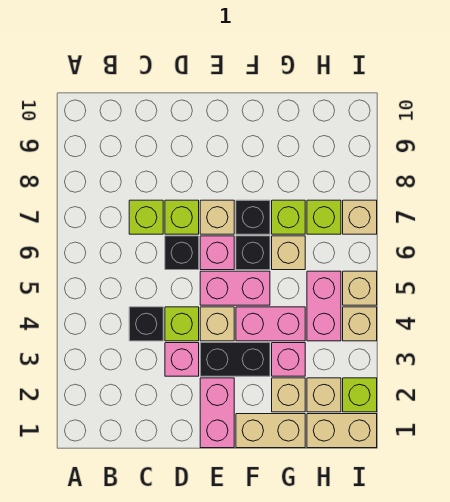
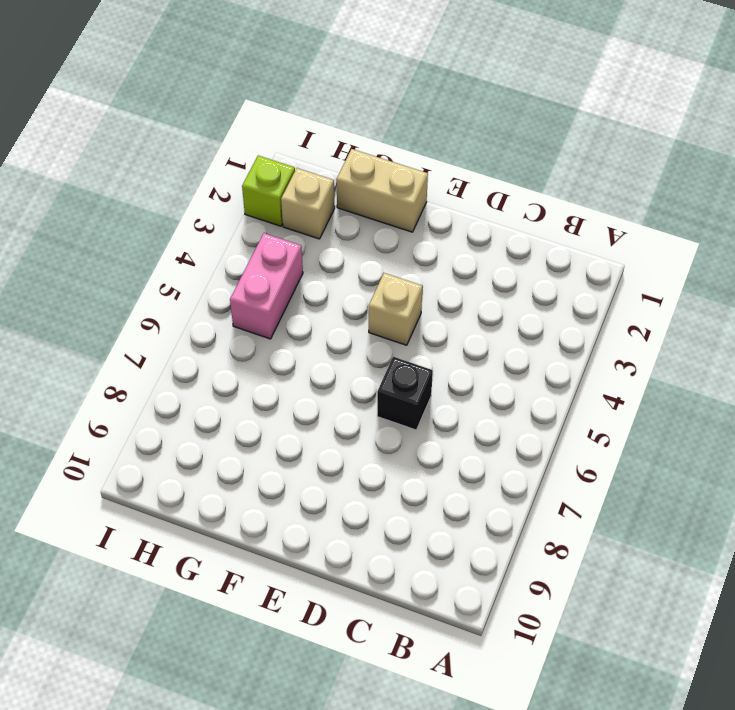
none -> black brick C4 level 1
none -> lime brick C7 level 1
none -> pink brick D3 level 1

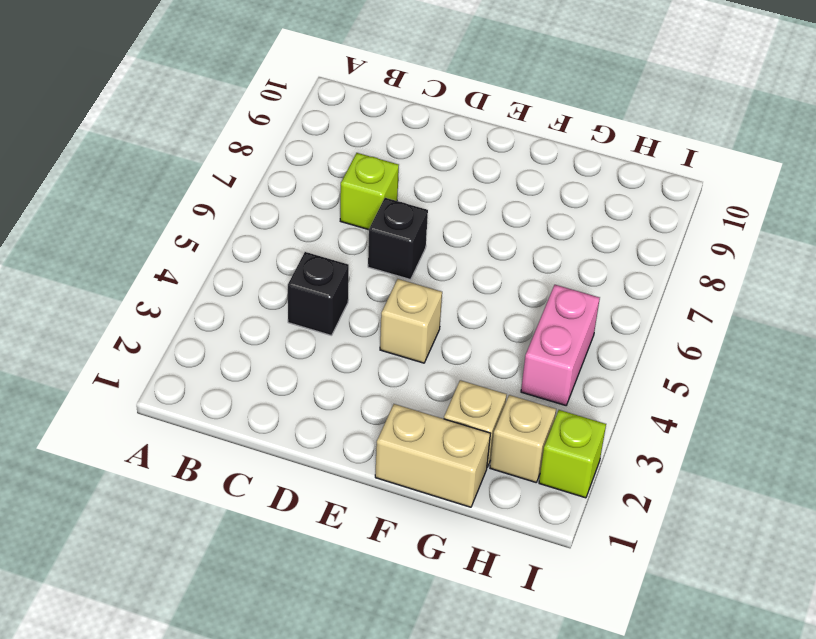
none -> pink brick D3 level 1
none -> lime brick D4 level 1
none -> lime brick D7 level 1

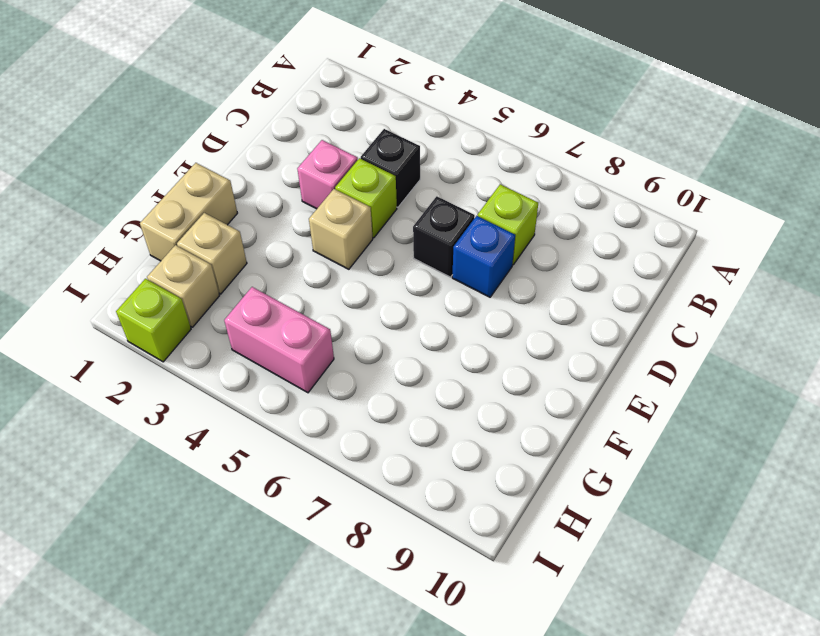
blue brick D7 level 1 -> lime brick D7 level 1
none -> pink brick E1:E2 level 1
none -> black brick E3:F3 level 1
none -> pink brick E5:F5 level 1

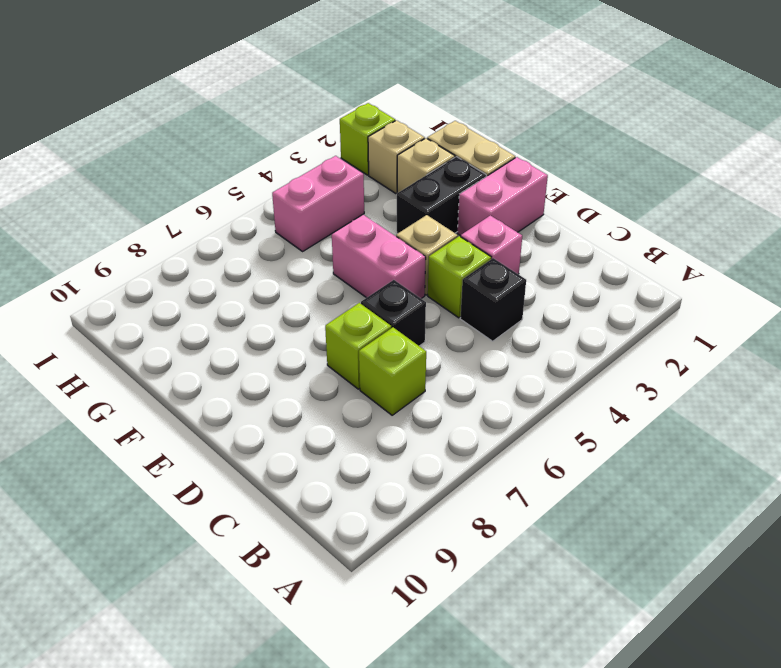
black brick F2:F3 level 1 -> black brick E3:F3 level 1
none -> pink brick E6 level 1
none -> tan brick E7 level 1
none -> pink brick F4:G4 level 1

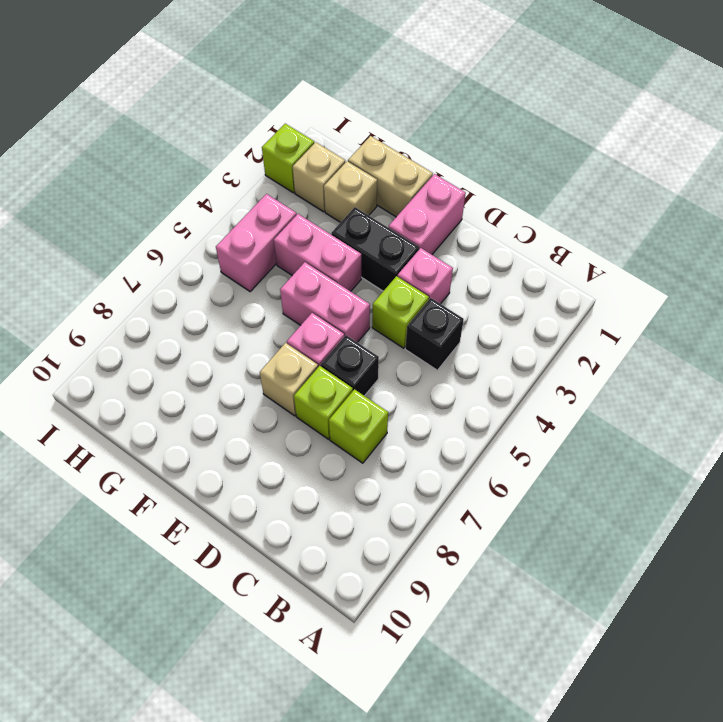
none -> tan brick E4 level 1
none -> black brick F6 level 1
none -> black brick F7 level 1

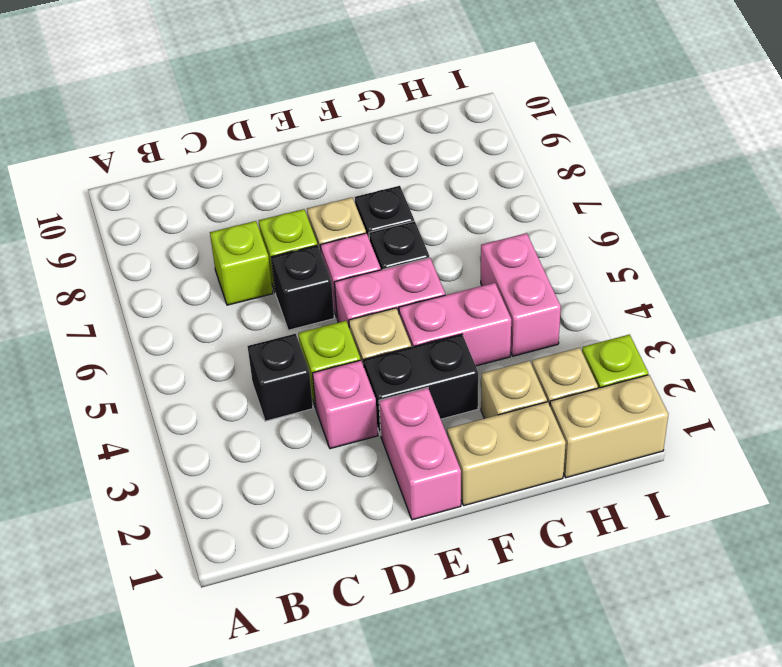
none -> pink brick G3 level 1
none -> tan brick G6 level 1
none -> lime brick G7 level 1

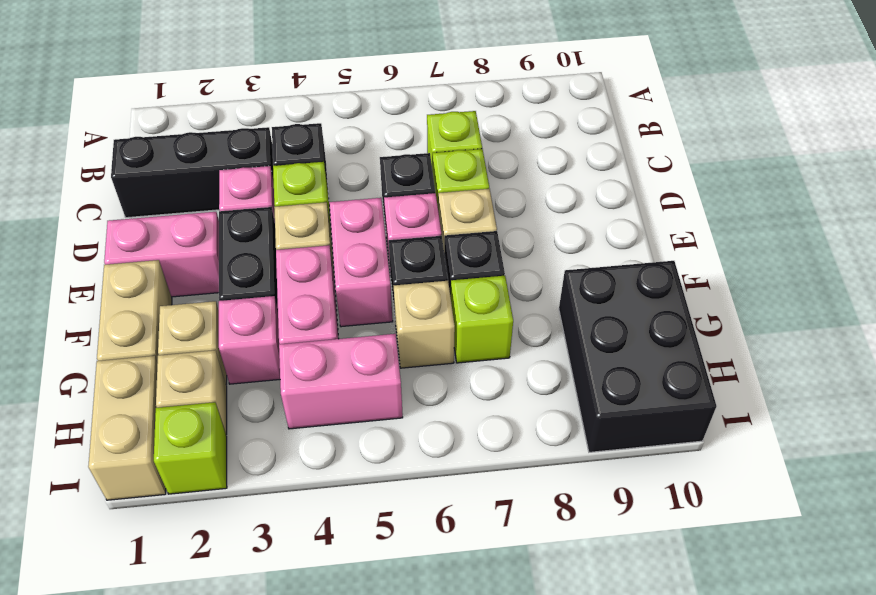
black brick C1:C3 level 1 -> none
black brick G9:I10 level 1 -> none
none -> lime brick H7 level 1
none -> tan brick I4 level 1
none -> tan brick I5 level 1

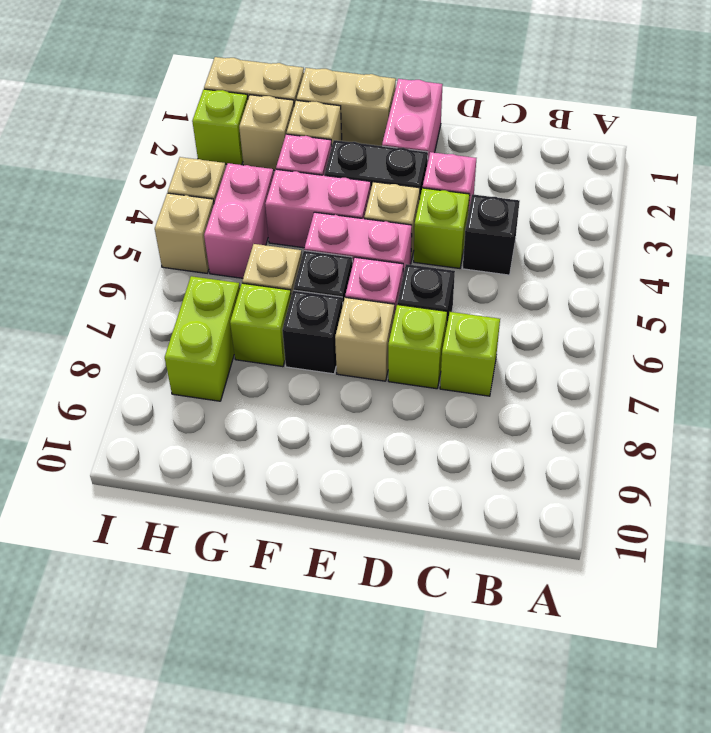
lime brick H7:H8 level 1 -> lime brick H7 level 1
none -> tan brick I7 level 1

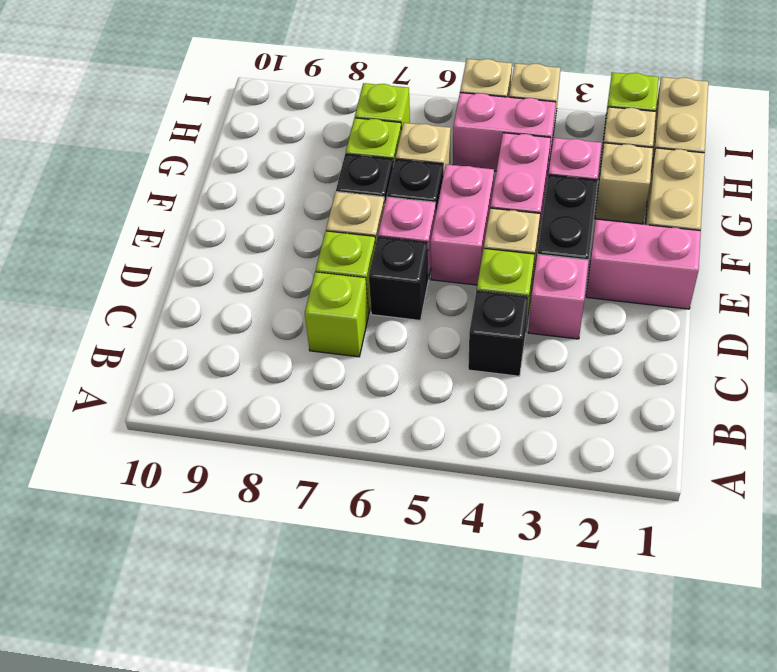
none -> tan brick I7 level 1

